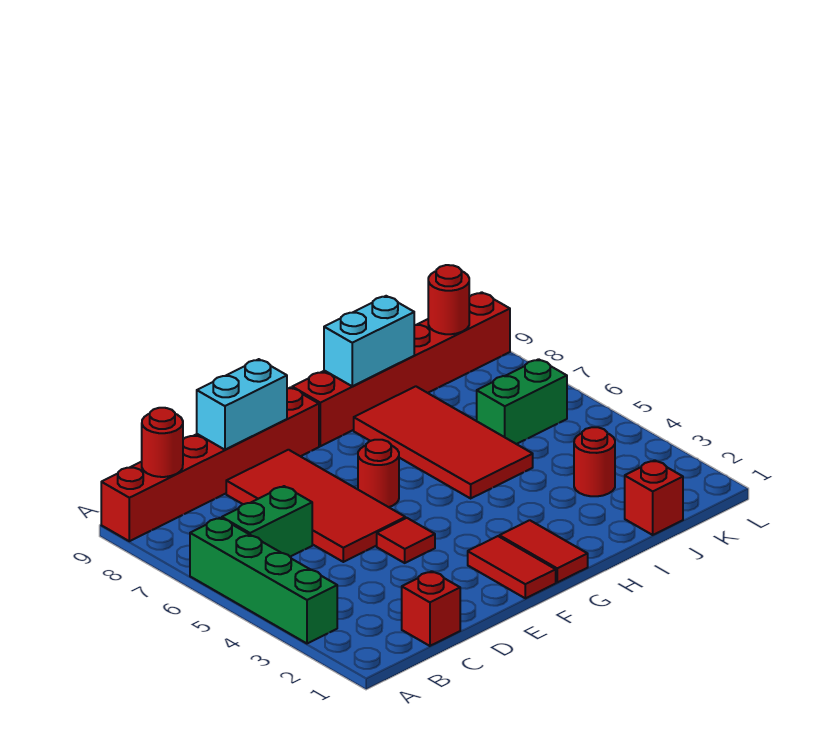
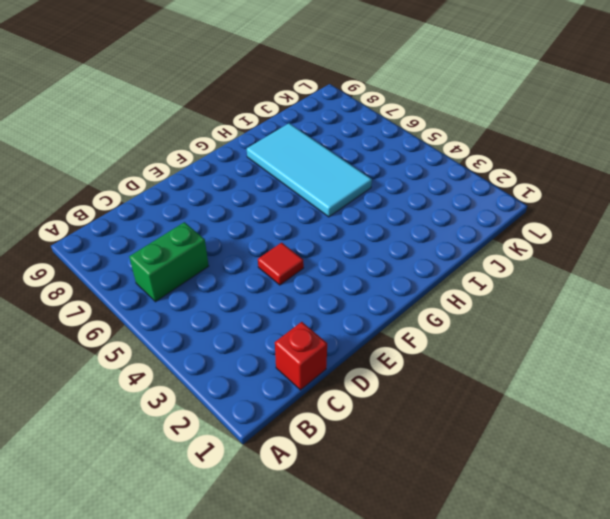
cyan tile H5:I8 level 1 -> red tile H5:I8 level 1
none -> green brick A3:A6 level 1
none -> red brick A9:F9 level 1
none -> red tile D5:E8 level 1

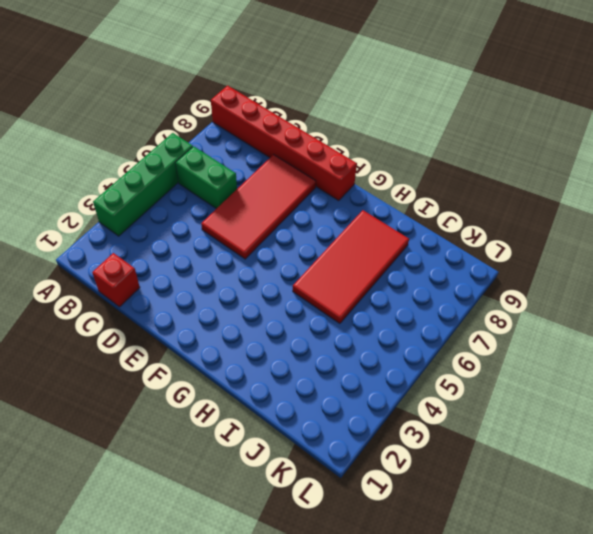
none -> red tile E4 level 1
none -> red tile F1:F2 level 1
none -> red round brick F6 level 1

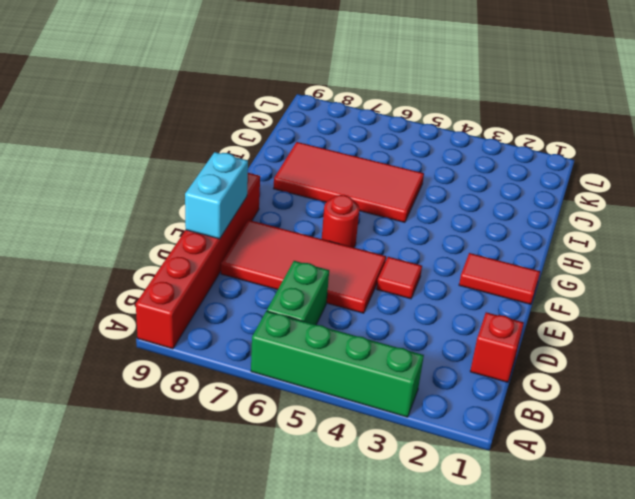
none -> red tile G1:G2 level 1
none -> red brick G9:L9 level 1
none -> red brick J1 level 1

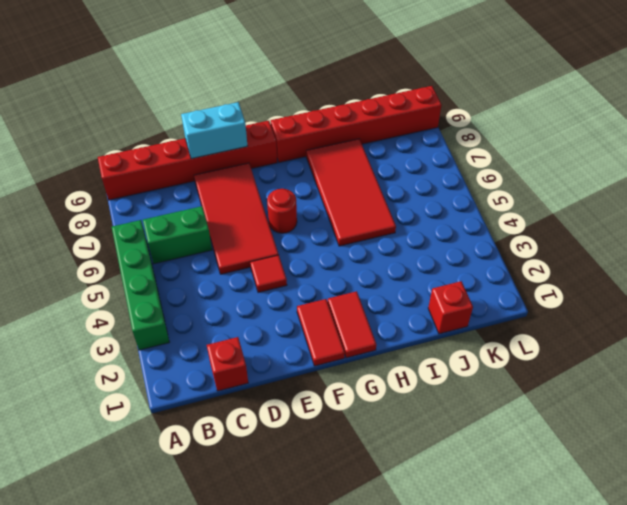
none -> red round brick J3 level 1
none -> green brick J6:K6 level 1
none -> red round brick B9 level 2

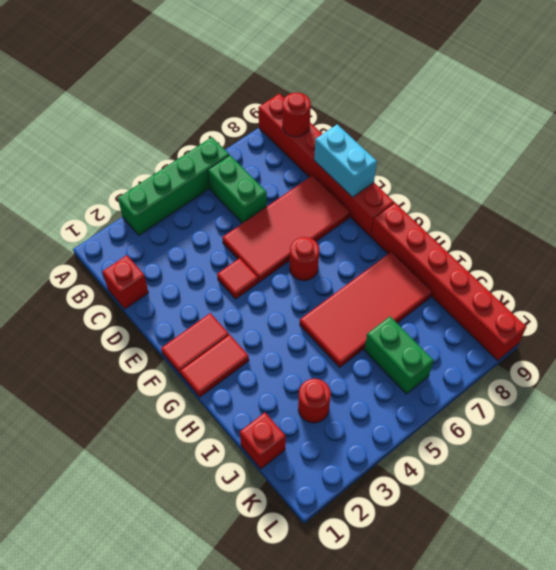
none -> cyan brick H9:I9 level 2
none -> red round brick K9 level 2

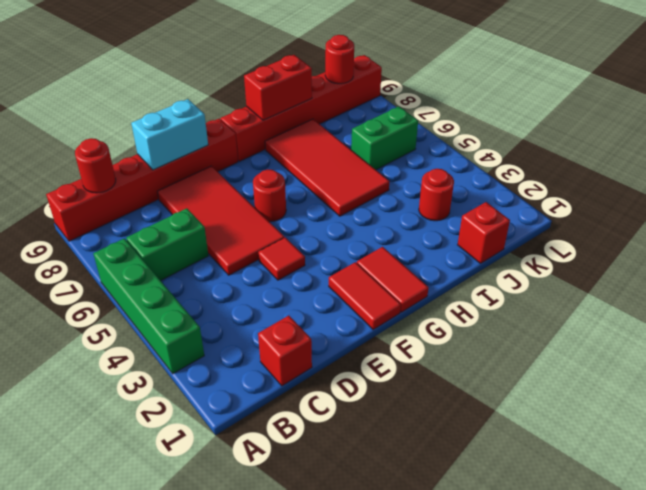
red brick H9:I9 level 2 -> cyan brick H9:I9 level 2

